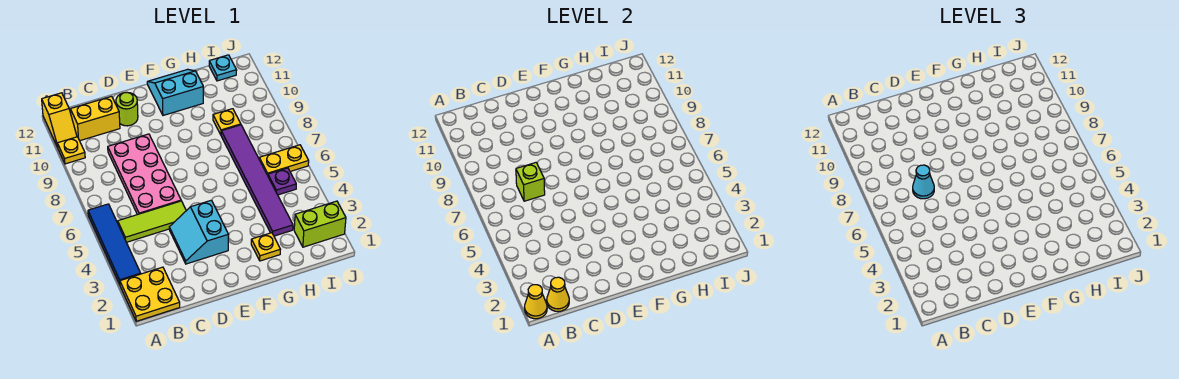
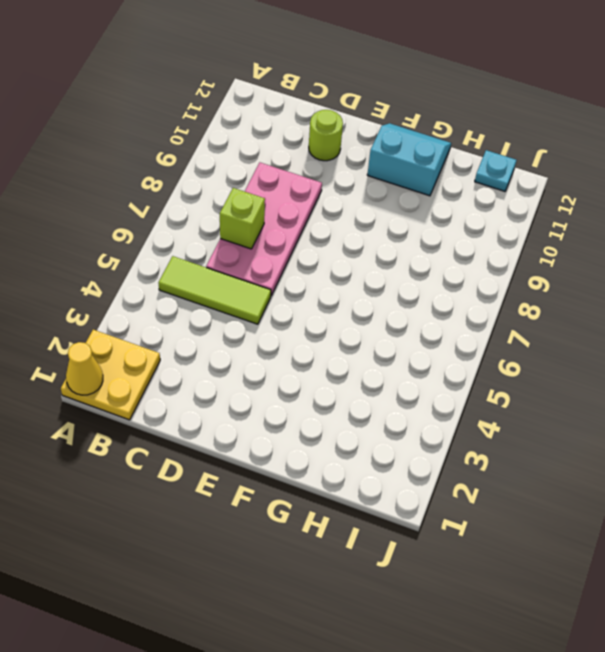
none -> blue tile A3:A6 level 1
none -> yellow plate A10 level 1
none -> yellow slope A11:A12 level 1 top 12

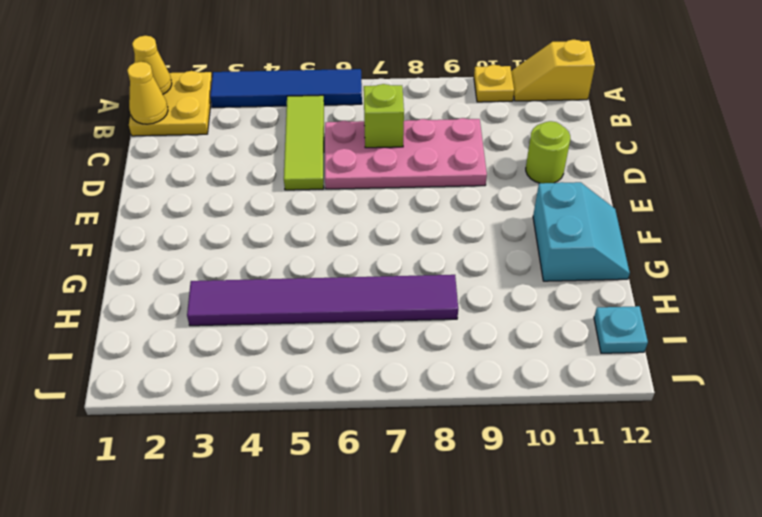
none -> yellow brick B11:C11 level 1
none -> cyan slope D3:E4 level 1 top E
none -> yellow plate G2 level 1

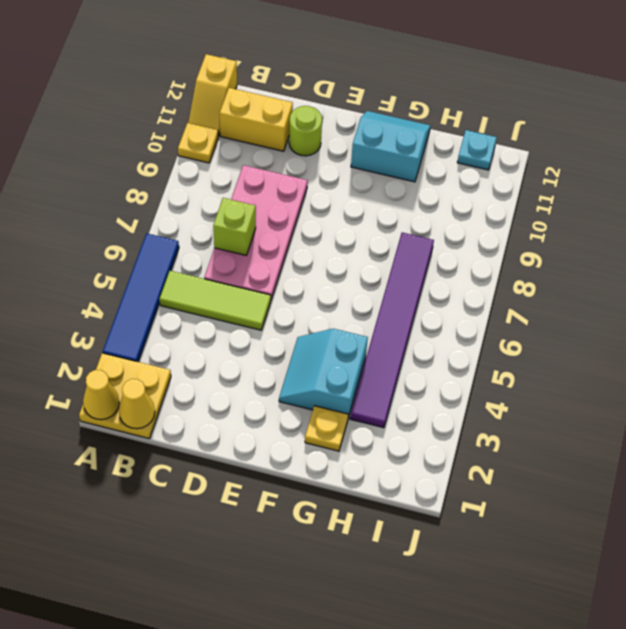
cyan slope F3:G4 level 1 top G -> cyan slope D3:E4 level 1 top E
none -> yellow plate H9 level 1
none -> lime brick I2:J2 level 1
none -> purple plate I5 level 1

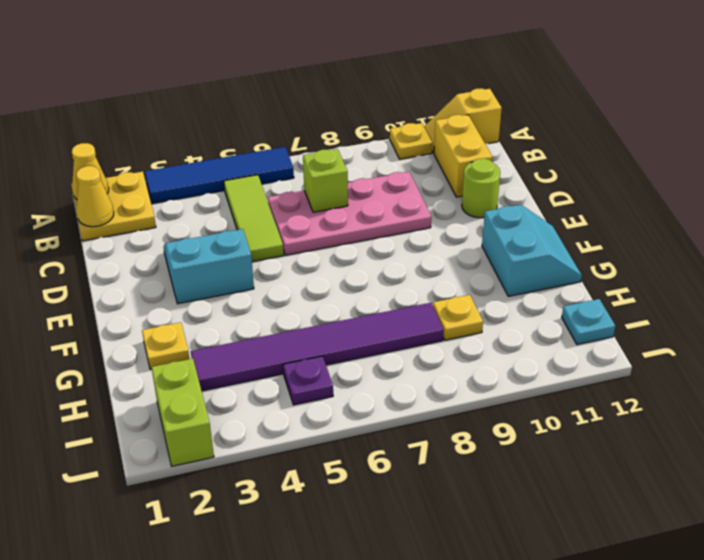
none -> yellow plate I6:J6 level 1
none -> cyan cone C7 level 3

